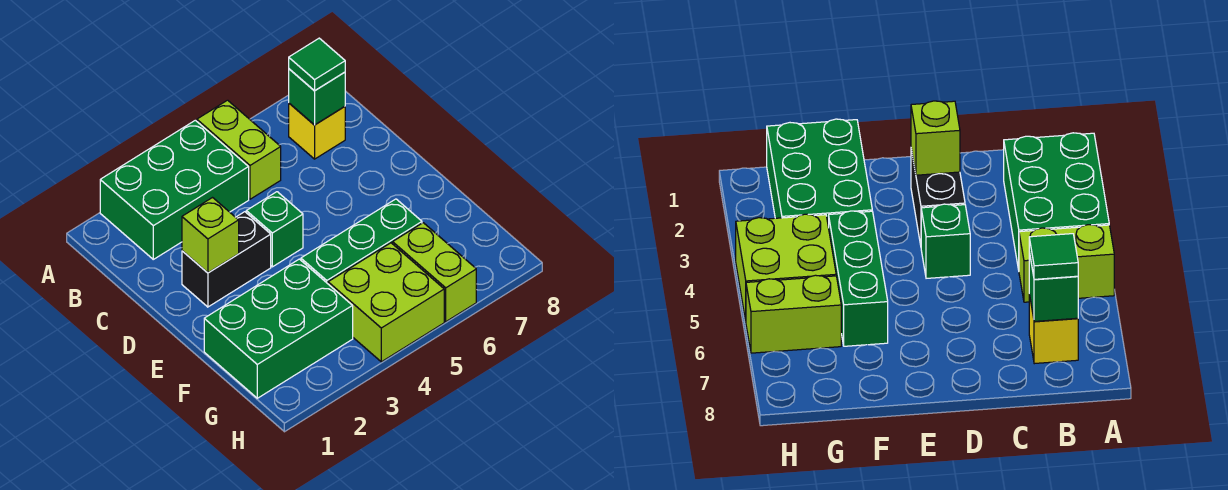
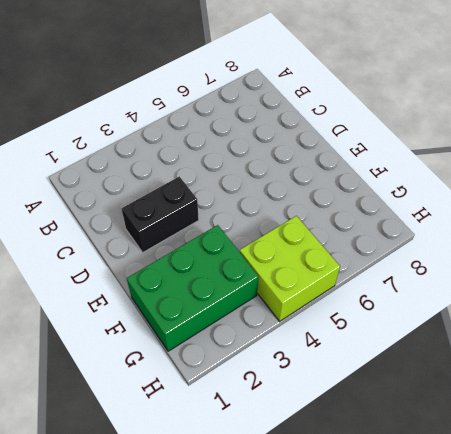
none -> green brick A2:B4 level 1
none -> lime brick A5:B5 level 1
none -> yellow brick B7 level 1

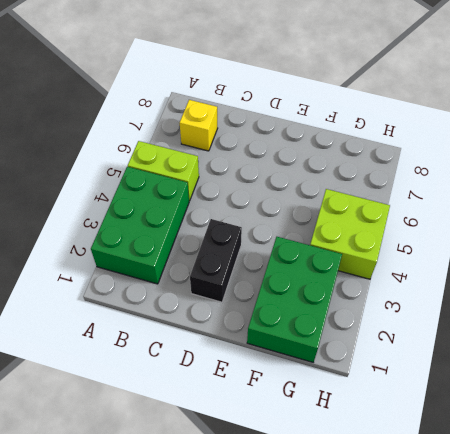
none -> green brick D4 level 1
none -> green brick F4:F6 level 1
none -> lime brick G6:H6 level 1

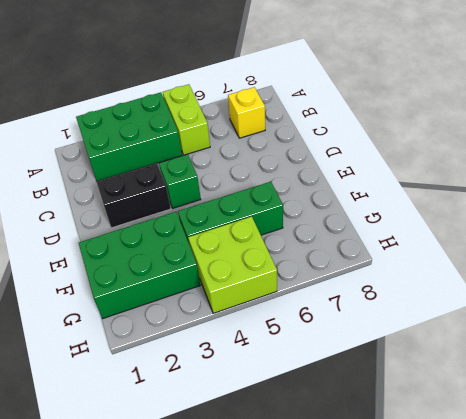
none -> lime brick G6:H6 level 1
none -> green brick B7 level 2
none -> lime brick D2 level 2

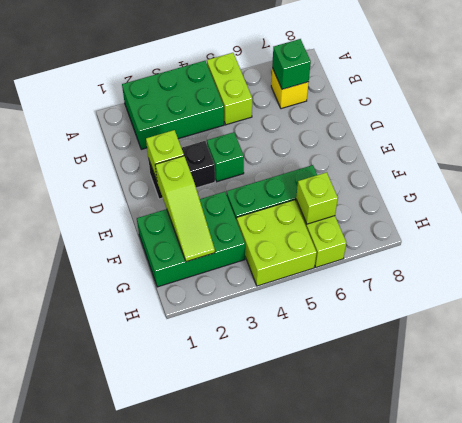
lime slope E2:G2 level 2 top E -> none
lime brick G6 level 2 -> none
none -> green tile B7 level 3

